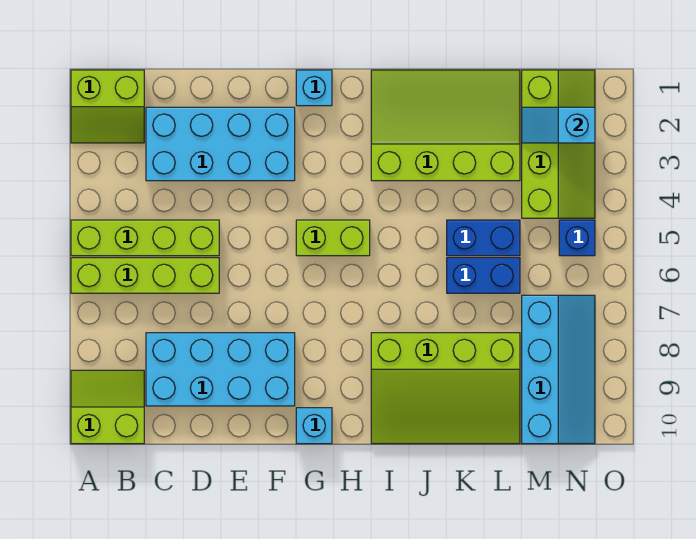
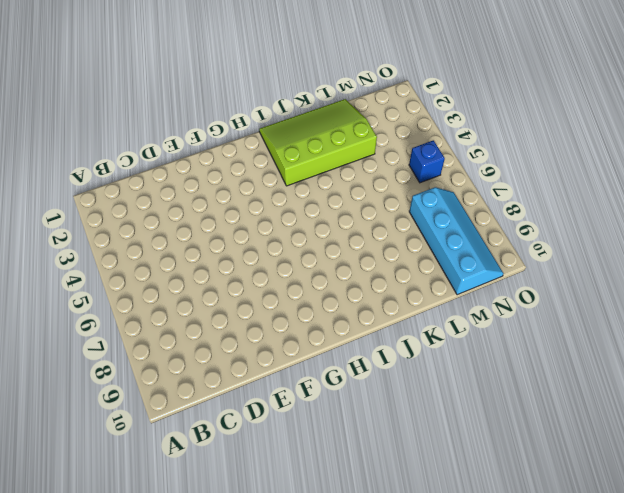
none -> lime slope A1:B2 level 1 top 1
none -> lime brick A5:D5 level 1
none -> lime brick A6:D6 level 1

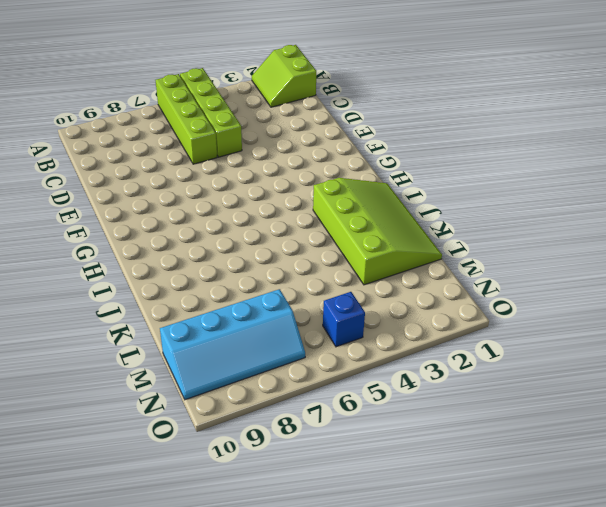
none -> lime slope A9:B10 level 1 top 10
none -> cyan brick C2:F3 level 1
none -> cyan brick C8:F9 level 1

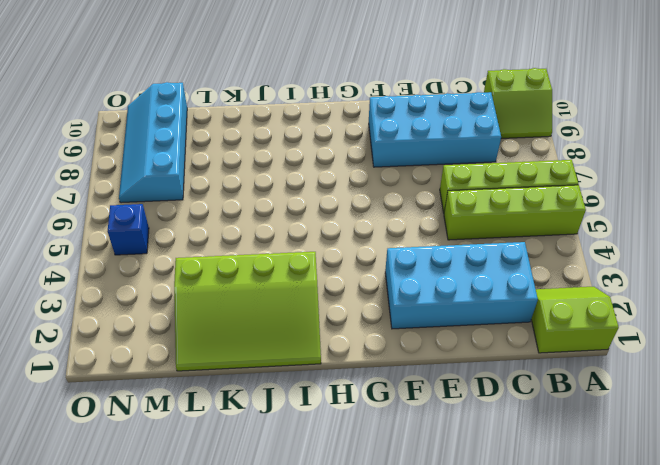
none -> cyan brick G1 level 1
none -> lime brick G5:H5 level 1
none -> cyan brick G10 level 1

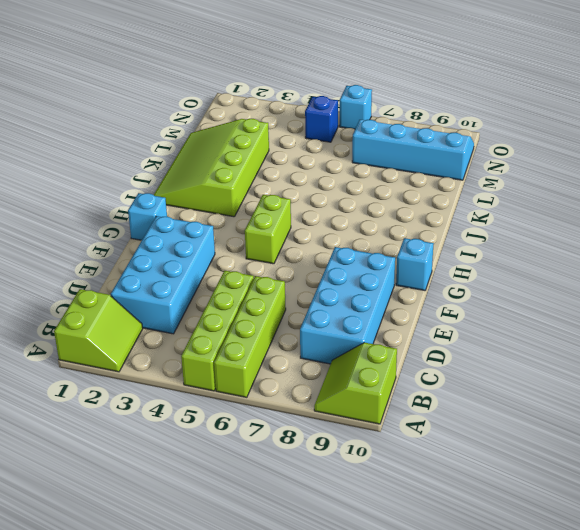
cyan brick O6 level 1 -> none
none -> lime slope I8:L10 level 1 top 8
none -> blue brick K5:L5 level 1
none -> blue brick K6:L6 level 1

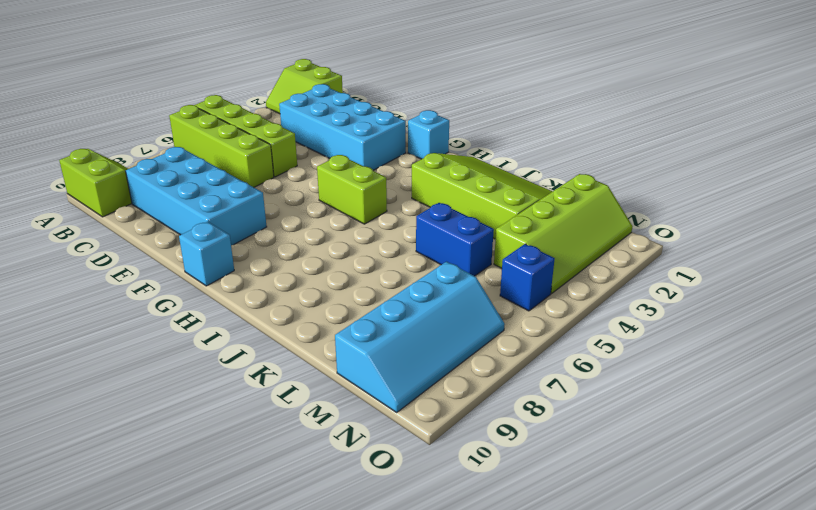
none -> lime slope I8:L10 level 1 top 8
none -> blue brick K6:L6 level 1
none -> cyan slope M2:N2 level 2 top N

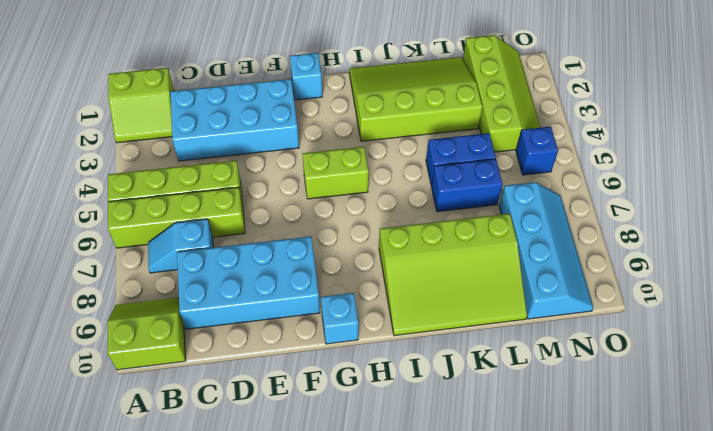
cyan slope B7:C7 level 1 top C -> cyan slope M2:N2 level 2 top N

